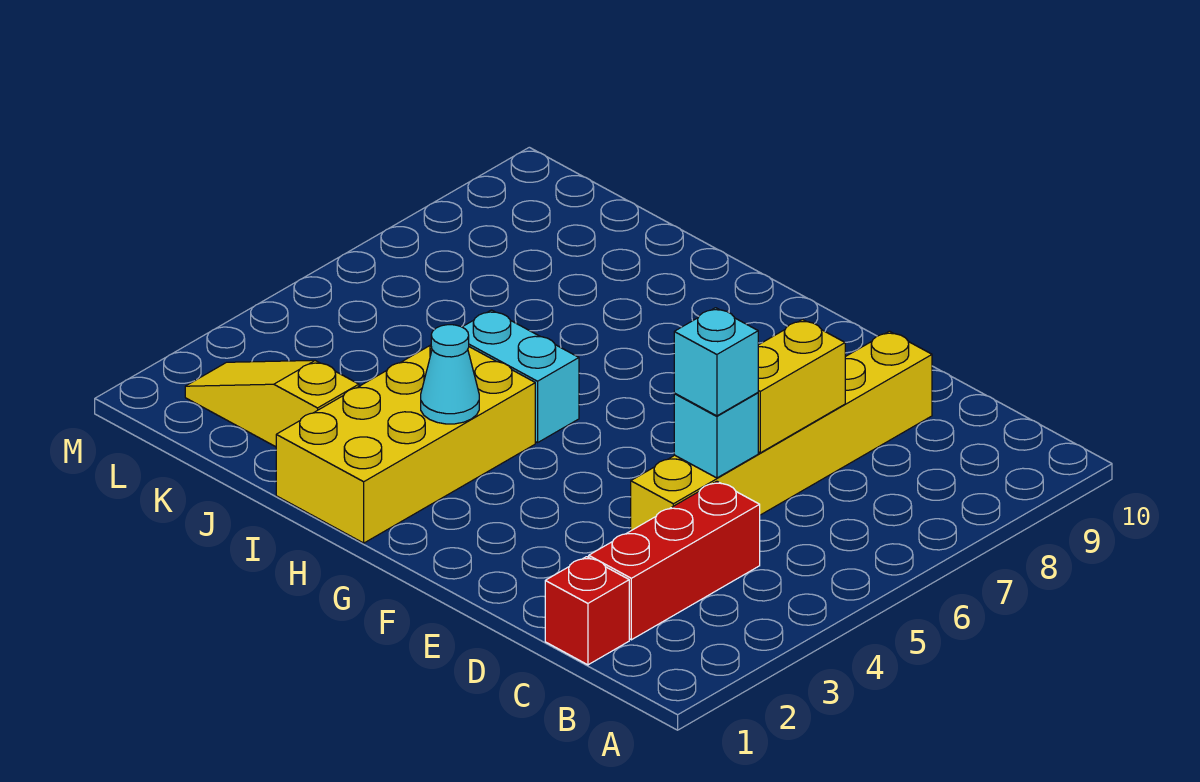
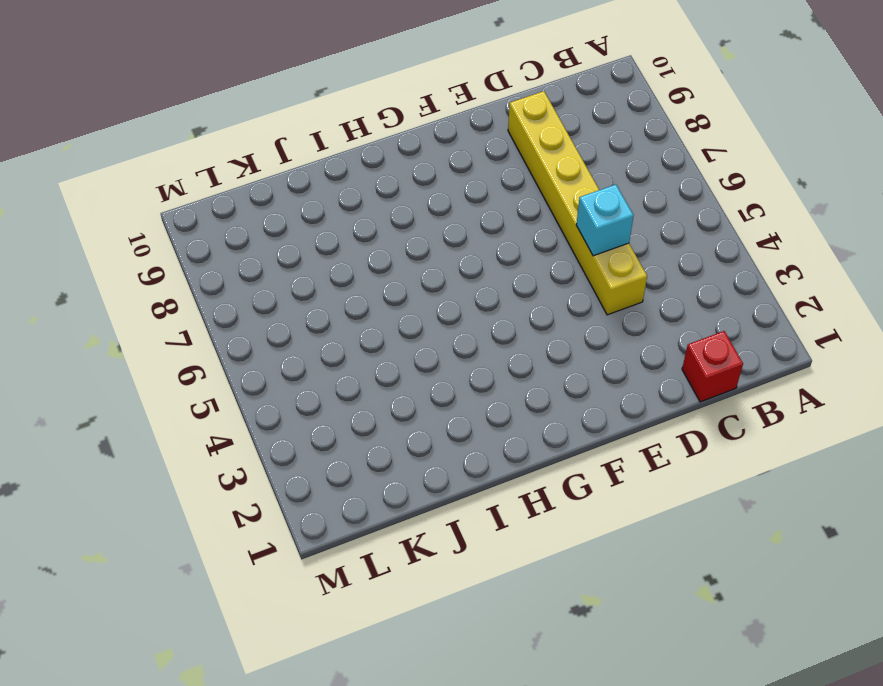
none -> red brick C2:C4 level 1
none -> yellow brick H1:I4 level 1

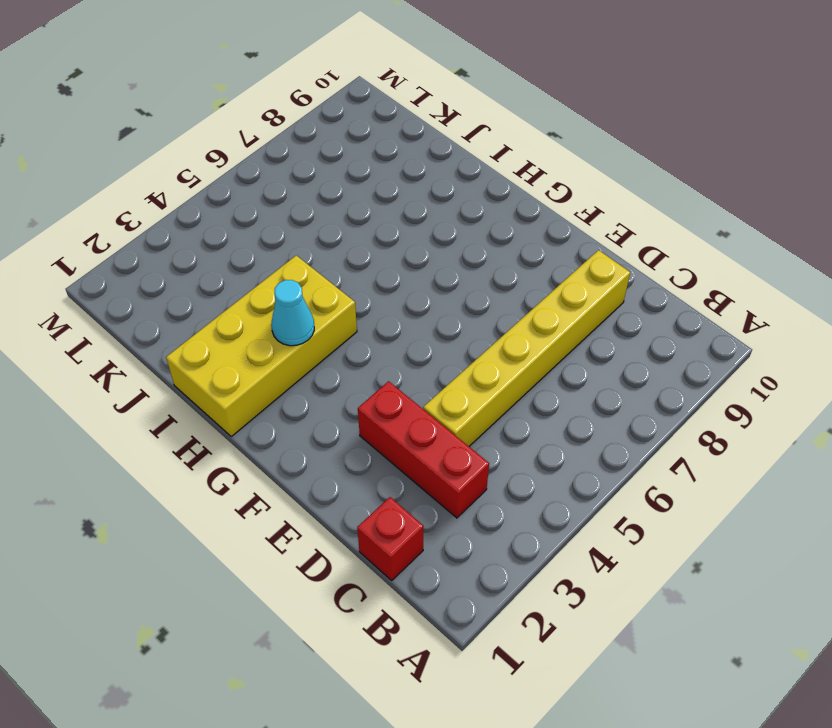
red brick C3:E3 level 1 -> red brick C2:C4 level 1
none -> cyan brick H5:I5 level 1
none -> yellow slope J2:L2 level 1 top J

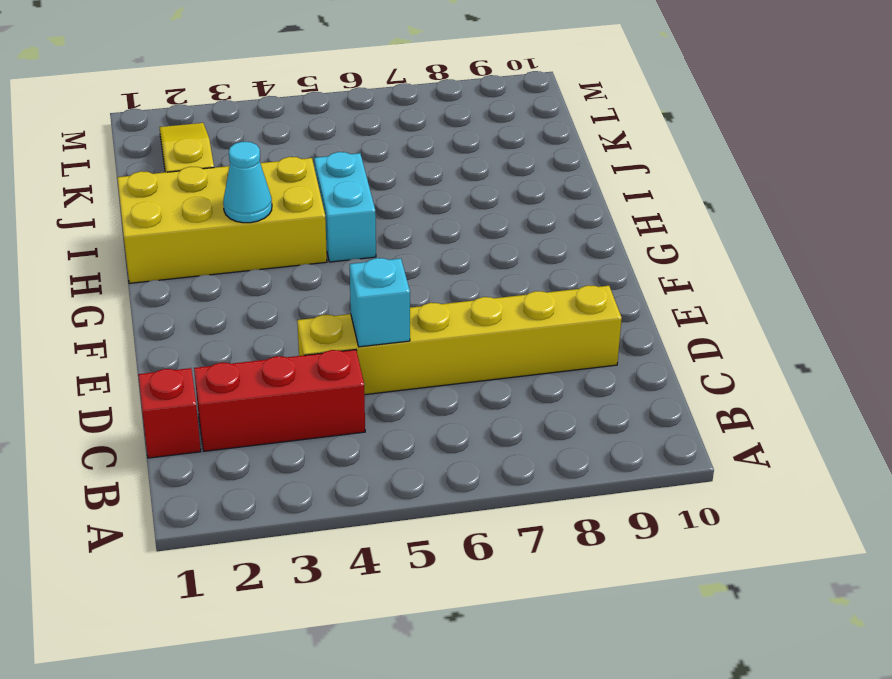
none -> yellow brick D6:D7 level 2
none -> cyan brick D5 level 3

